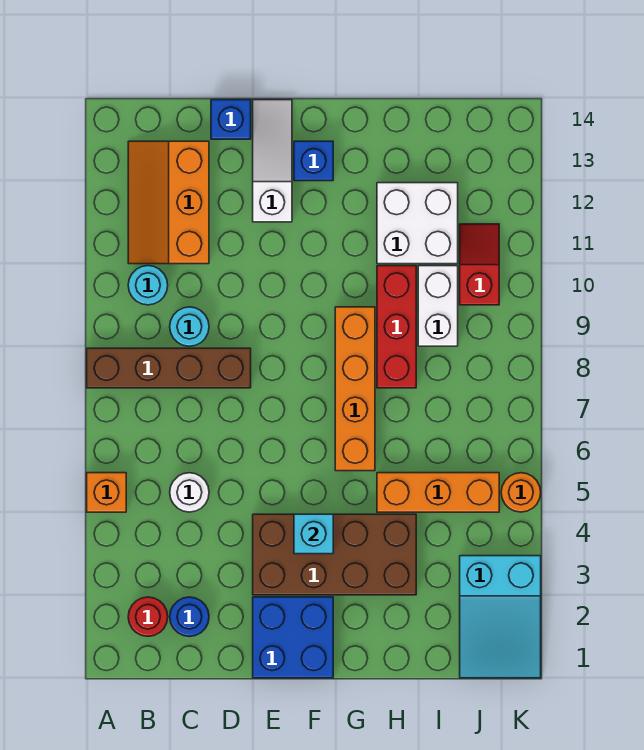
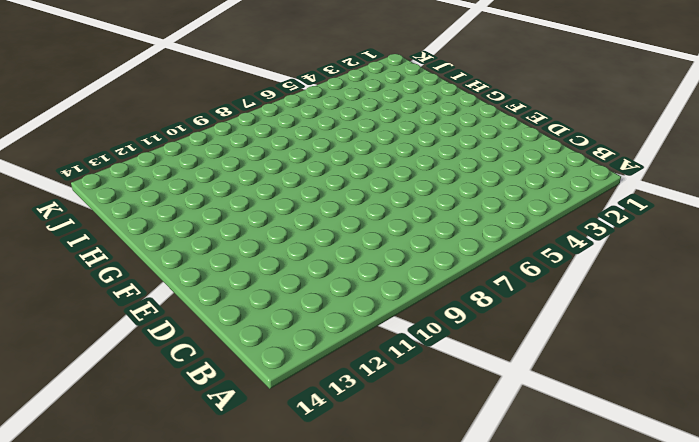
none -> orange brick A5 level 1
none -> brown brick A8:D8 level 1
none -> red round brick B2 level 1

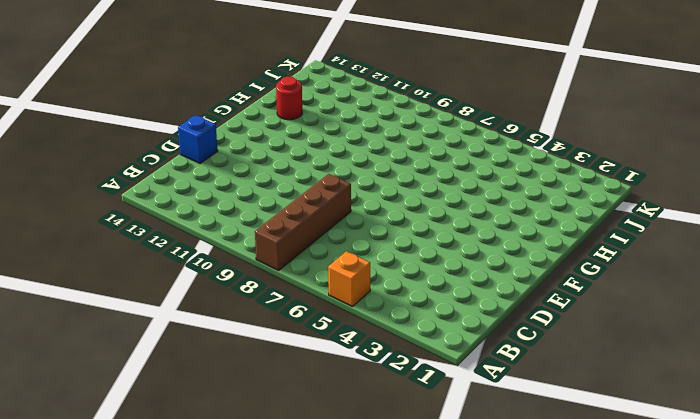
red round brick H13 level 1 -> red round brick B2 level 1
none -> cyan round brick B10 level 1
none -> orange slope B11:C13 level 1 top C
none -> blue round brick C2 level 1

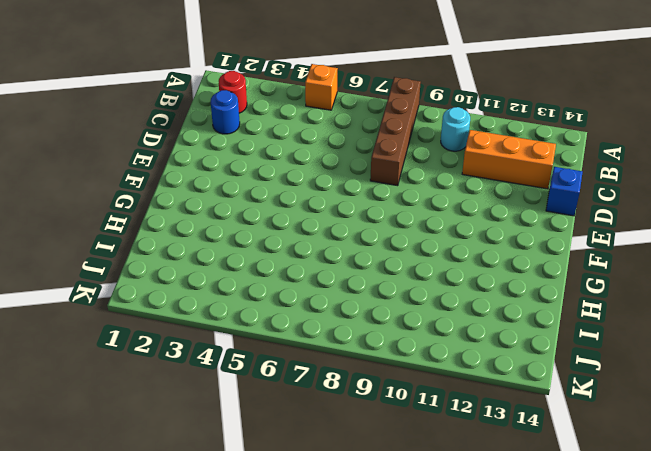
none -> white round brick C5 level 1
none -> cyan round brick C9 level 1
none -> blue brick E1:F2 level 1

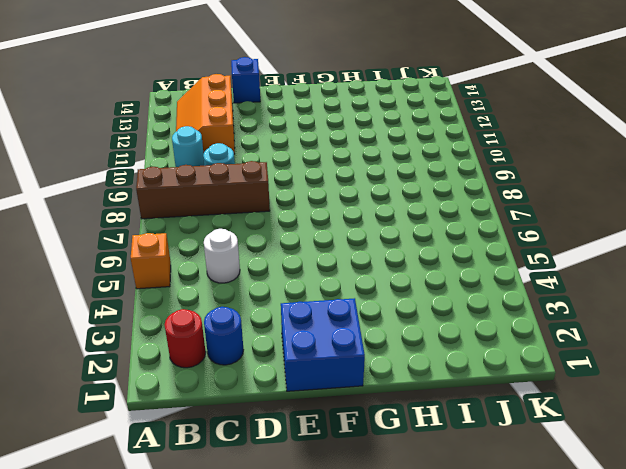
none -> brown brick E3:H4 level 1
none -> white slope E12:E14 level 1 top 12
none -> blue brick F13 level 1

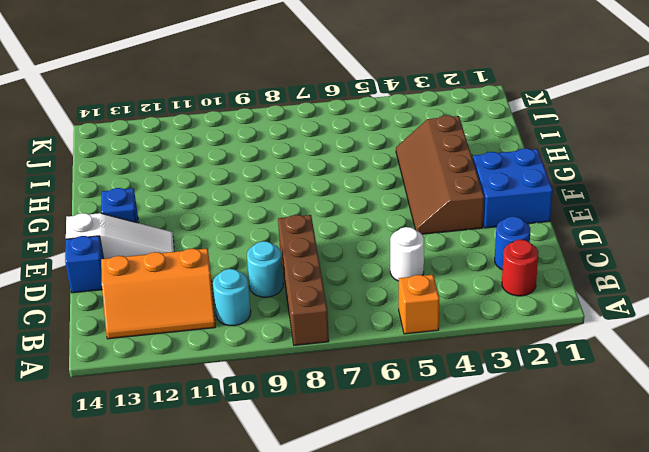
brown slope E3:H4 level 1 top 3 -> brown brick E3:H4 level 1
white slope E12:E14 level 1 top 14 -> white slope E12:E14 level 1 top 12
none -> orange brick G6:G9 level 1
none -> orange brick H5:J5 level 1
none -> red brick H8:H10 level 1

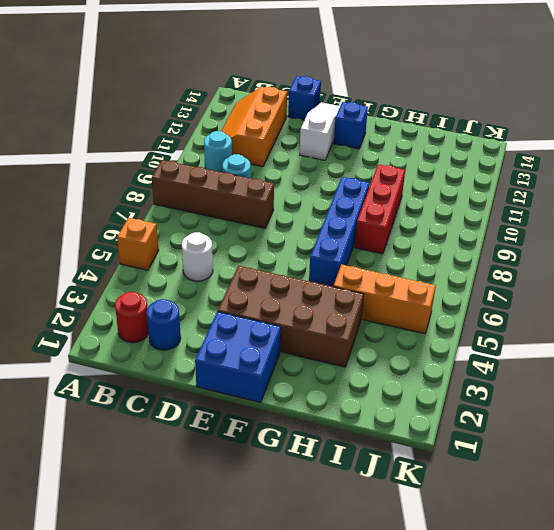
blue brick G6:G9 level 1 -> orange brick G6:G9 level 1
none -> white brick H11:I12 level 1
none -> white brick I9:I10 level 1
none -> cyan slope J1:K3 level 1 top 3

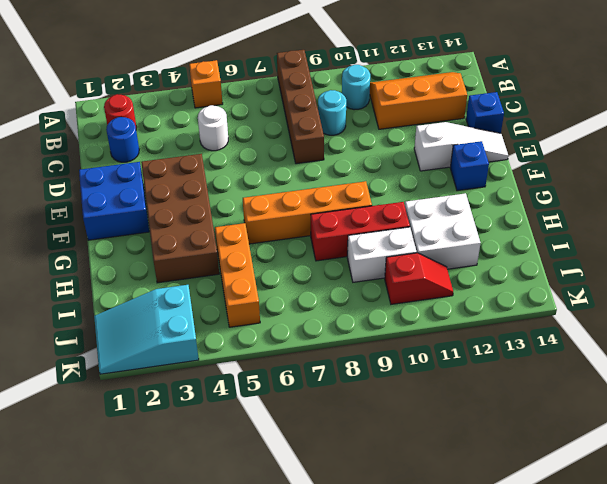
none -> orange round brick K5 level 1
none -> cyan brick F4 level 2

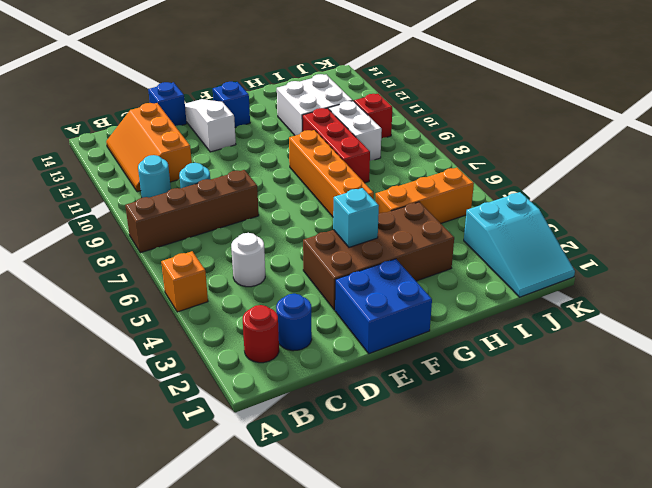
none -> orange round brick K5 level 1

